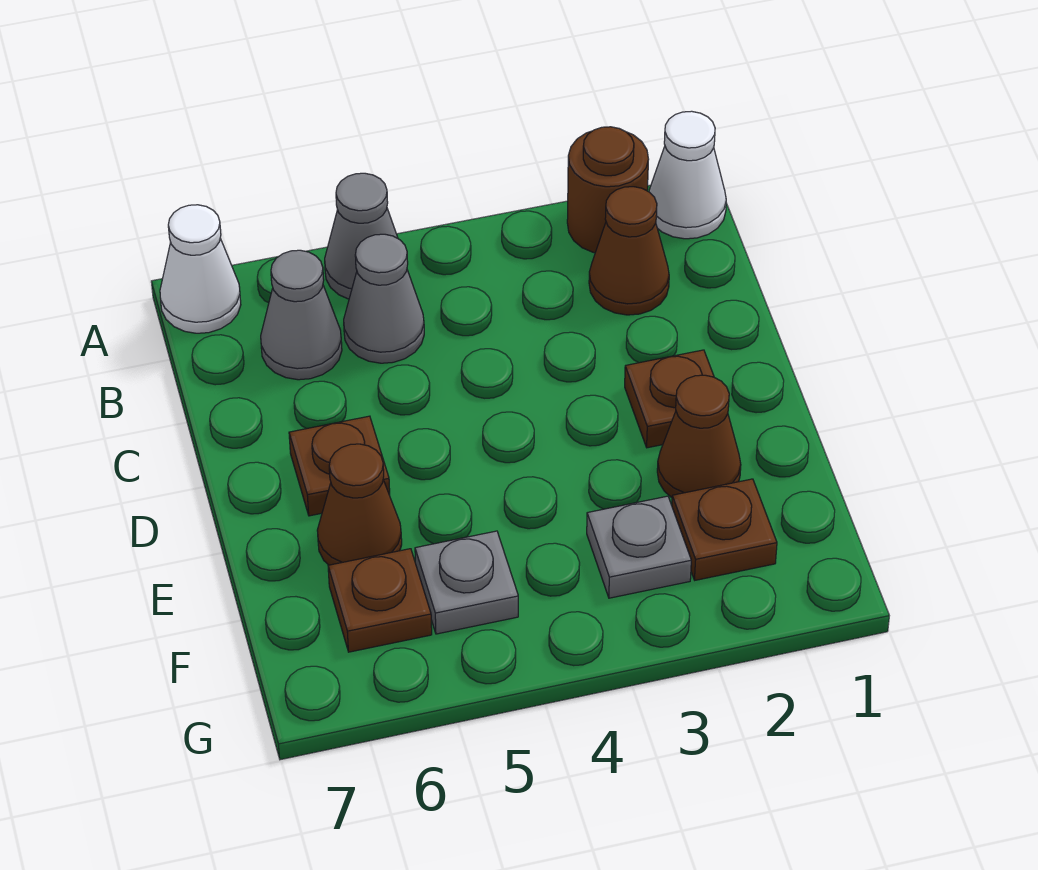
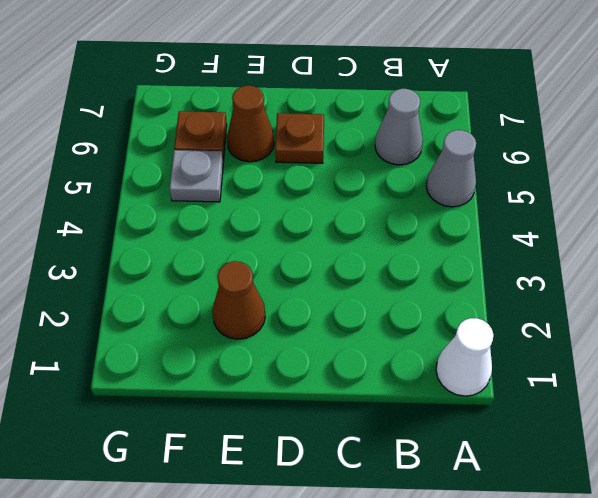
none -> brown round brick A2 level 1
none -> white cone A7 level 1
none -> brown cone B2 level 1

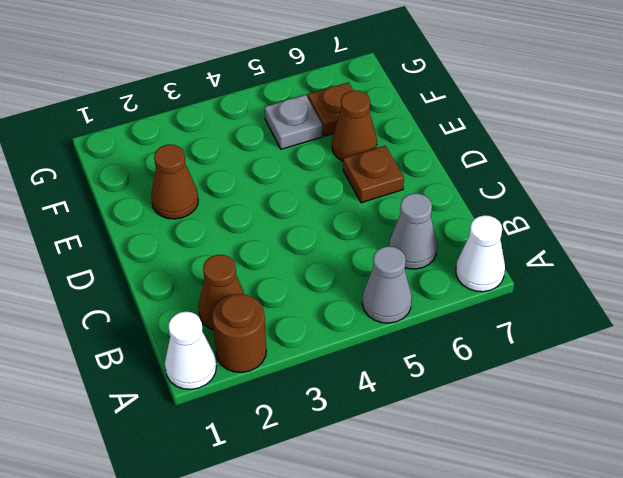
none -> grey cone B5 level 1
none -> brown plate D2 level 1
none -> brown plate F2 level 1

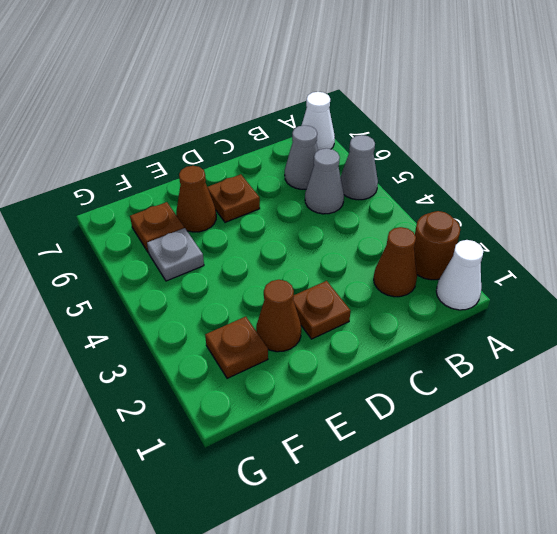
none -> grey plate F3 level 1

